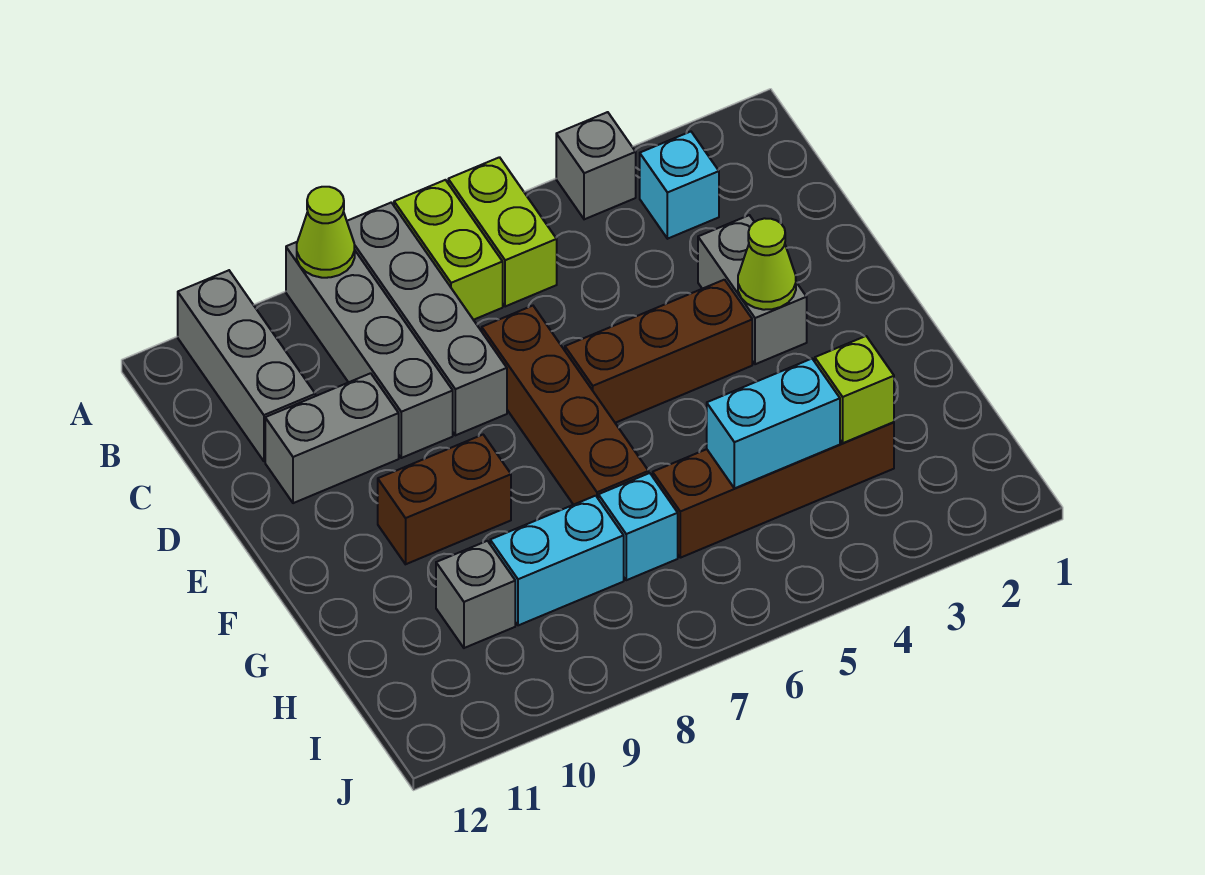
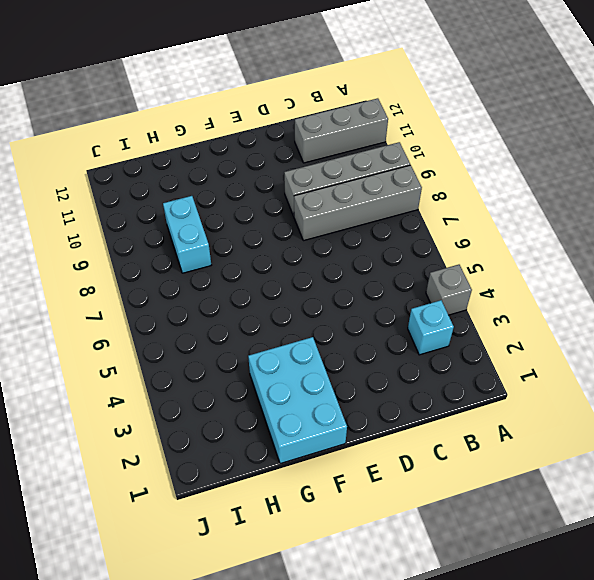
cyan brick F1:G3 level 1 -> none
none -> lime brick A6:B6 level 1
none -> lime brick A7:B7 level 1
none -> grey brick D3:E3 level 1

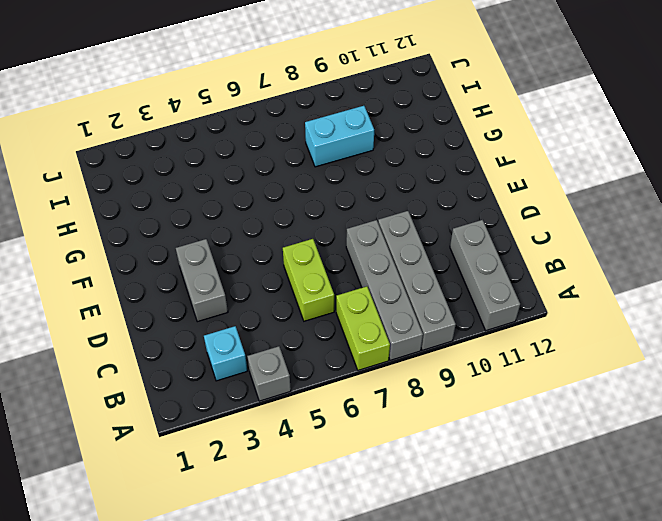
lime brick C6:D6 level 1 -> lime brick A6:B6 level 1
none -> brown brick D7:G7 level 1
none -> grey brick D10:D11 level 1
none -> brown brick E4:E6 level 1

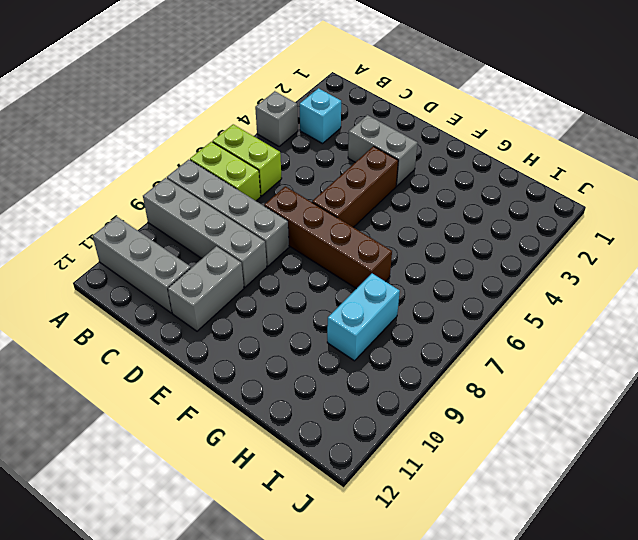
none -> brown brick F9:F10 level 1
none -> brown brick H3:H6 level 1
none -> cyan brick H7 level 1

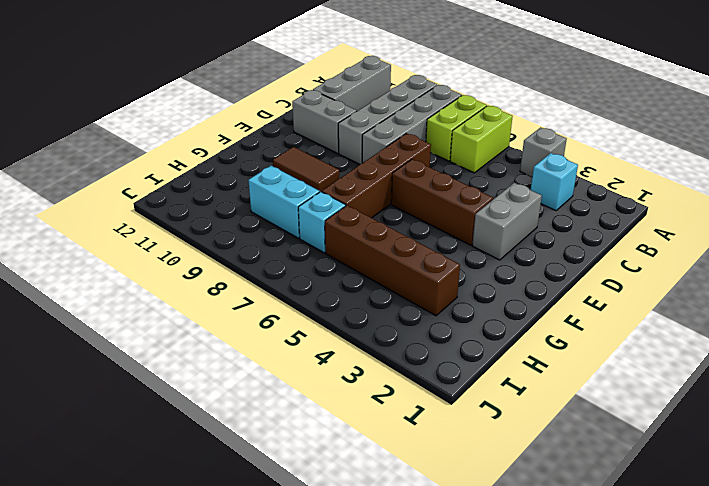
brown tile F9:F10 level 1 -> brown brick F9:F10 level 1
none -> grey brick H10 level 1
none -> lime cone A9 level 2
none -> lime cone E3 level 2

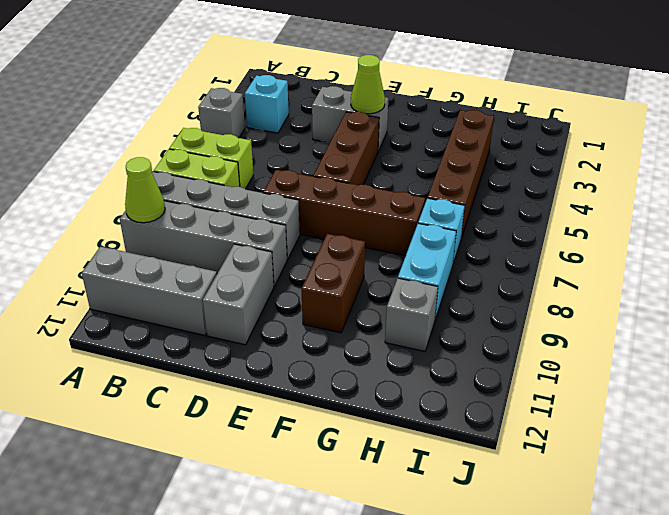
none -> lime brick H3 level 2
none -> cyan brick H4:H5 level 2

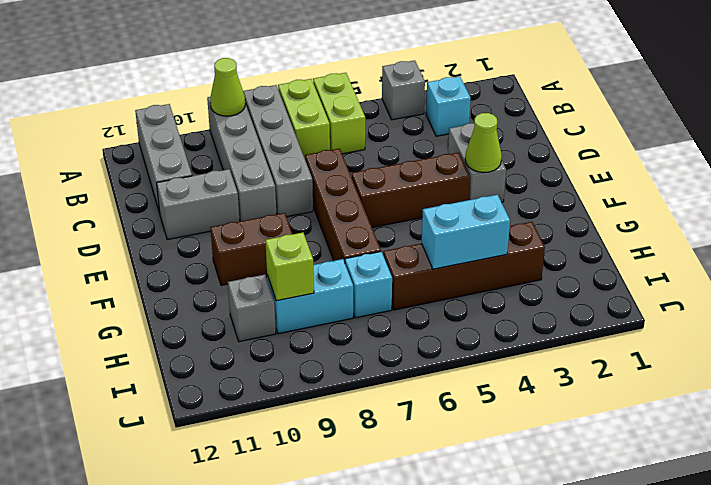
lime brick H9 level 2 -> lime brick H3 level 2

